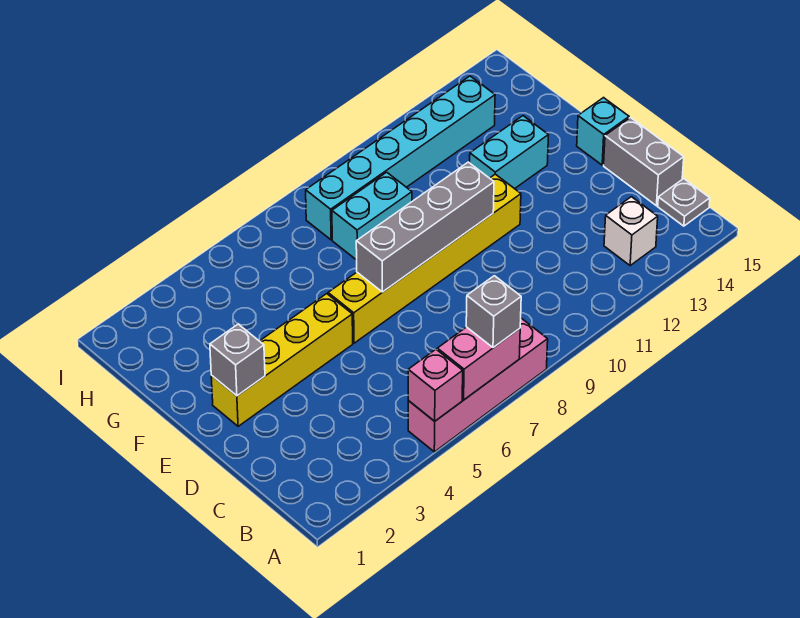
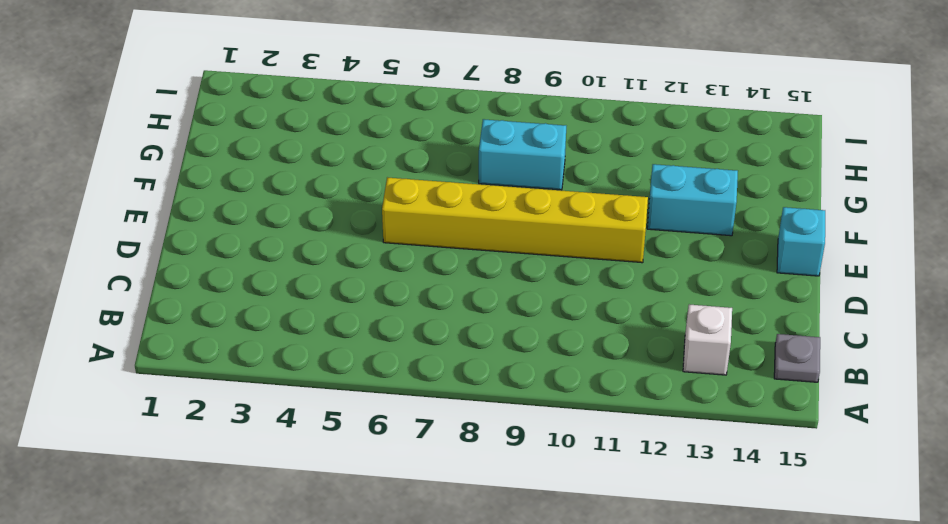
none -> pink brick A5:A8 level 1
none -> grey brick C15:D15 level 1
none -> yellow brick E2:E5 level 1

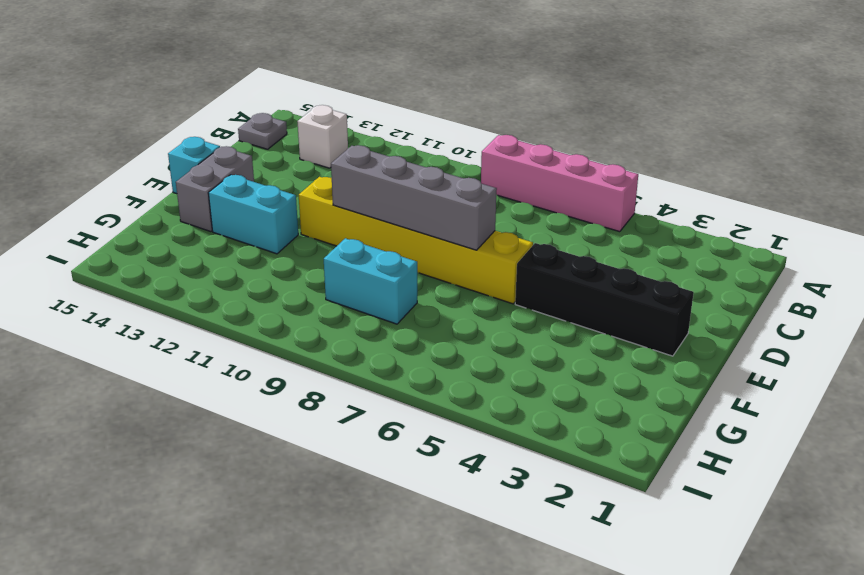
black brick E2:E5 level 1 -> yellow brick E2:E5 level 1
grey brick E14:F14 level 1 -> grey brick C15:D15 level 1
none -> cyan brick H8:H13 level 1
none -> pink brick A5 level 2
none -> pink brick A6:A7 level 2

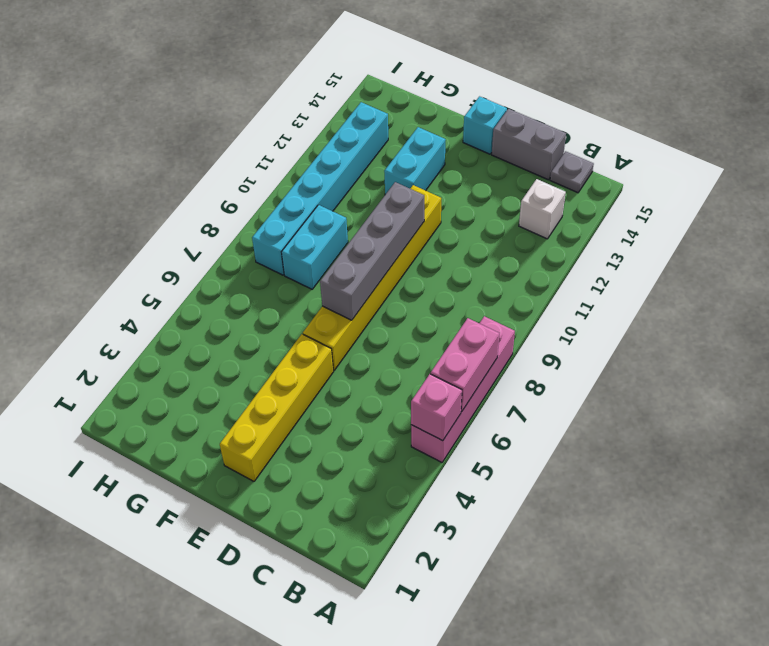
none -> grey brick E2 level 2
none -> grey brick A7 level 3

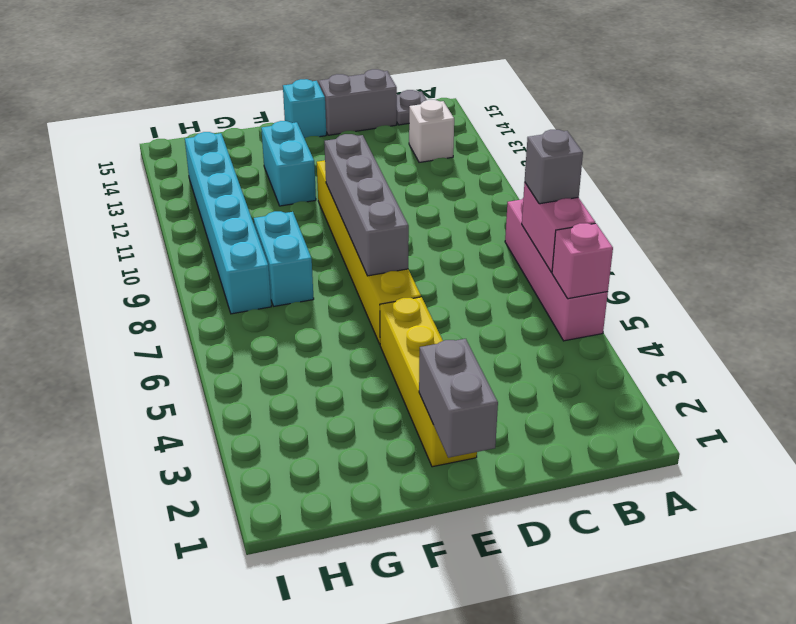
grey brick E1:E2 level 2 -> grey brick E2 level 2

